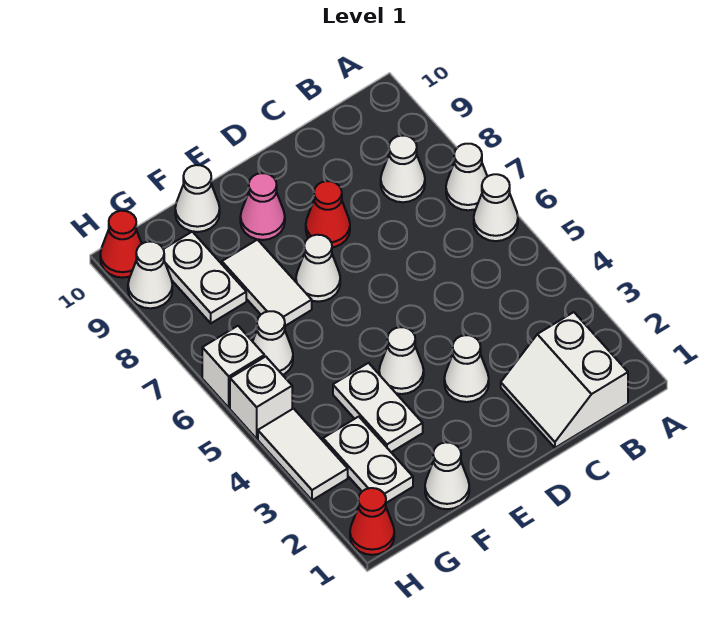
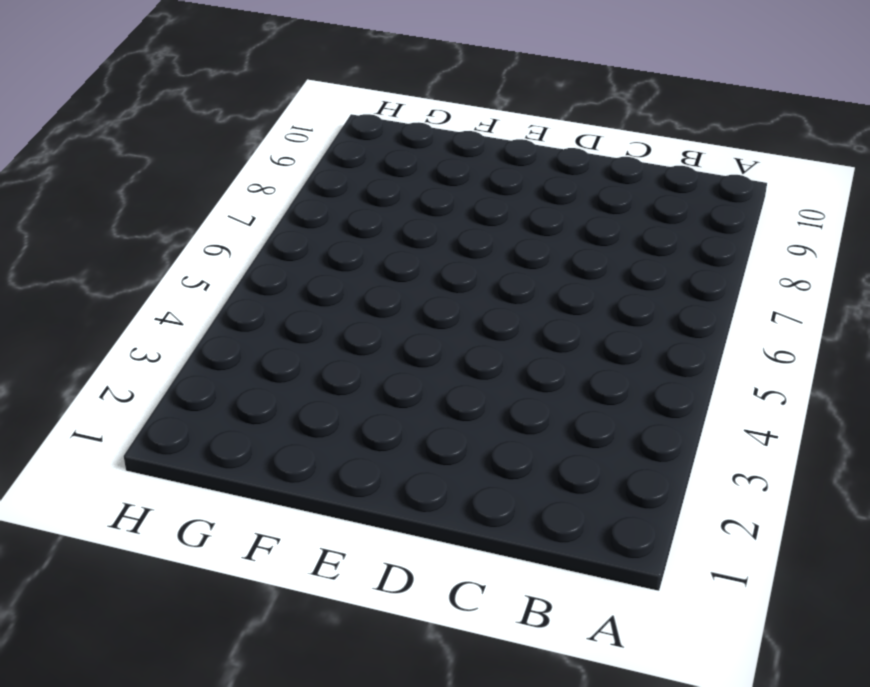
none -> white cone A6 level 1
none -> white cone A7 level 1
none -> white slope B1:C2 level 1 top B

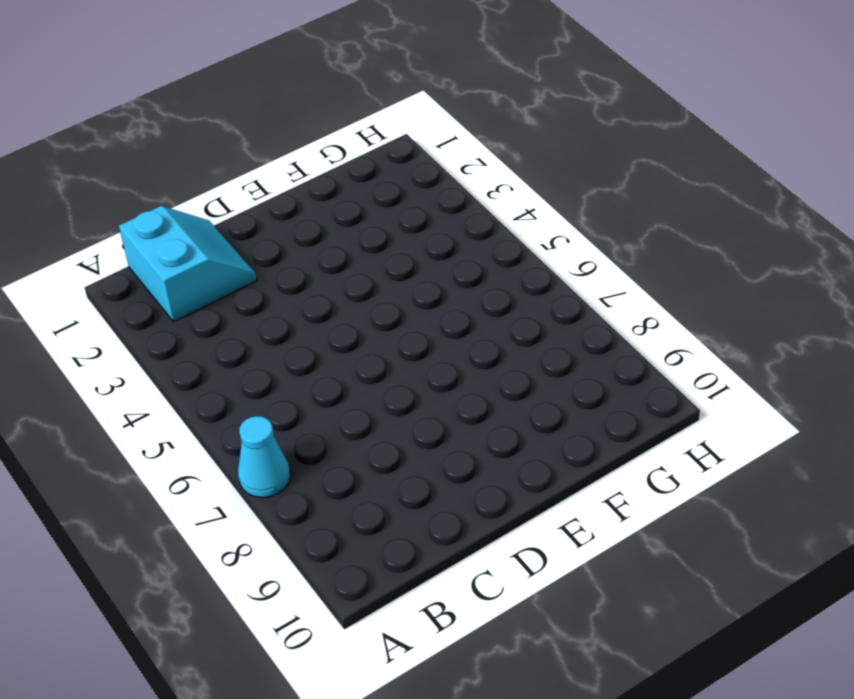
cyan cone A7 level 1 -> white cone A7 level 1
cyan slope B1:C2 level 1 top B -> white slope B1:C2 level 1 top B
none -> white cone A6 level 1
none -> white cone B8 level 1
none -> white cone D3 level 1

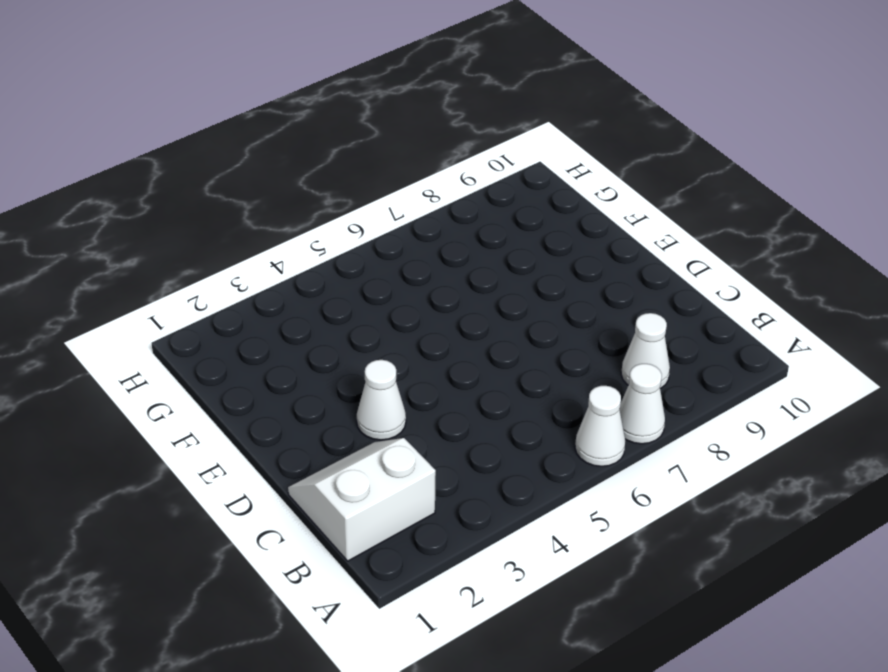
none -> red cone D8 level 1
none -> white cone E4 level 1
none -> white cone E7 level 1

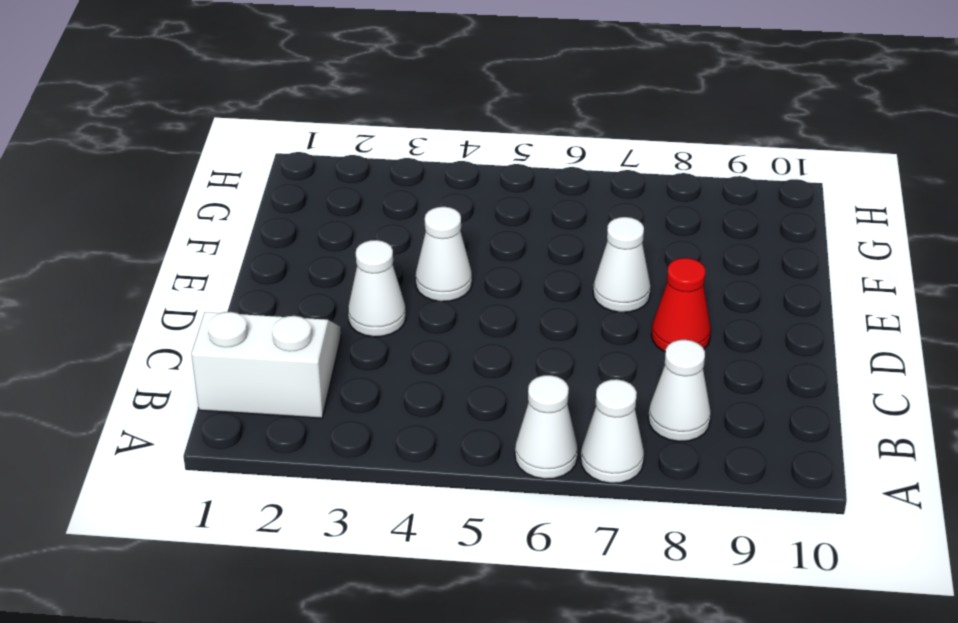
none -> pink cone E9 level 1
none -> white cone F1 level 1
none -> white plate F3:F4 level 1

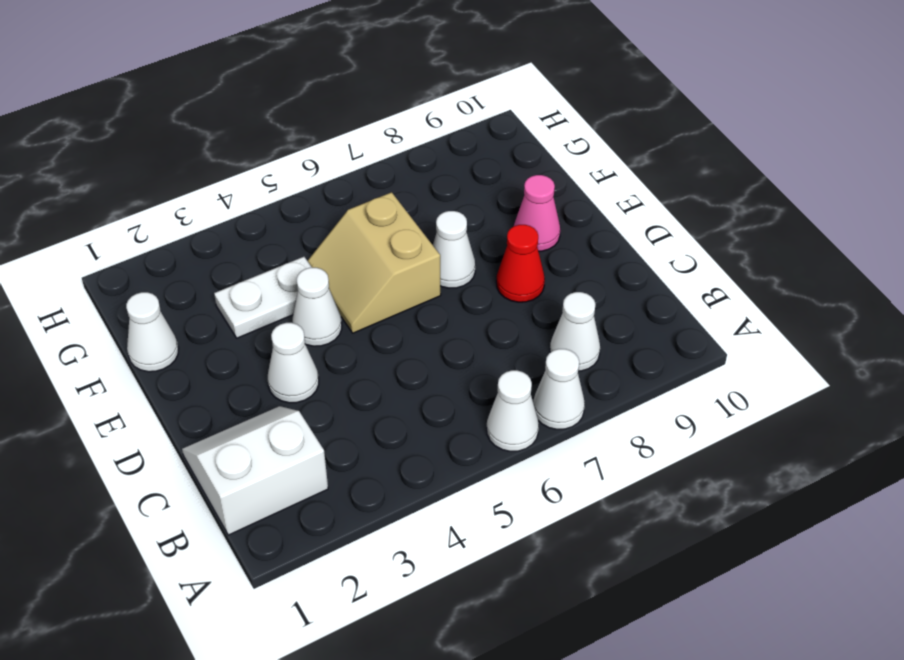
tan slope E5:F6 level 1 top 6 -> none
none -> white tile F7:F8 level 1
none -> white cone F10 level 1
none -> white plate G2:G3 level 1

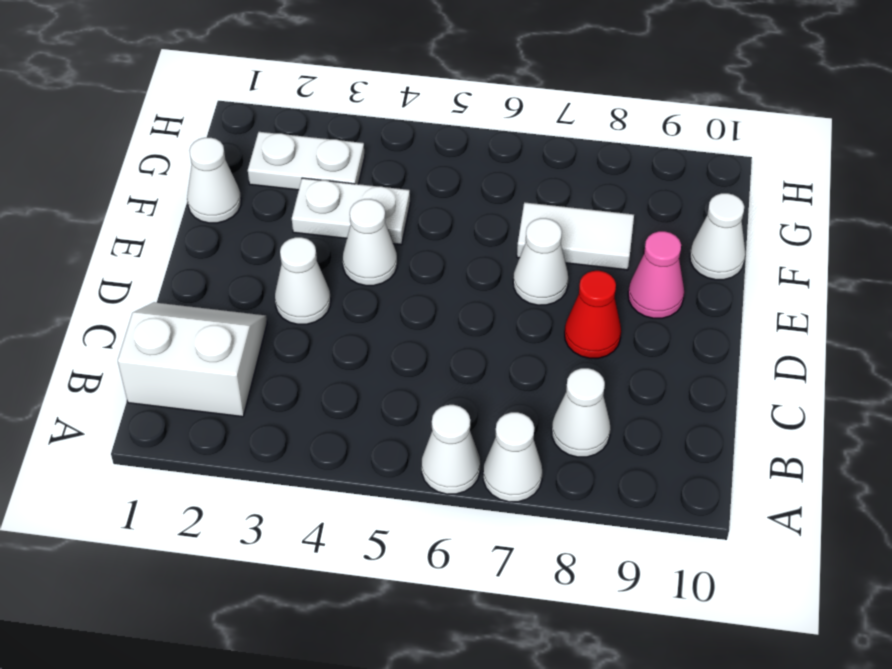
none -> white cone G6 level 1
none -> white plate G8:G9 level 1
none -> red cone H1 level 1

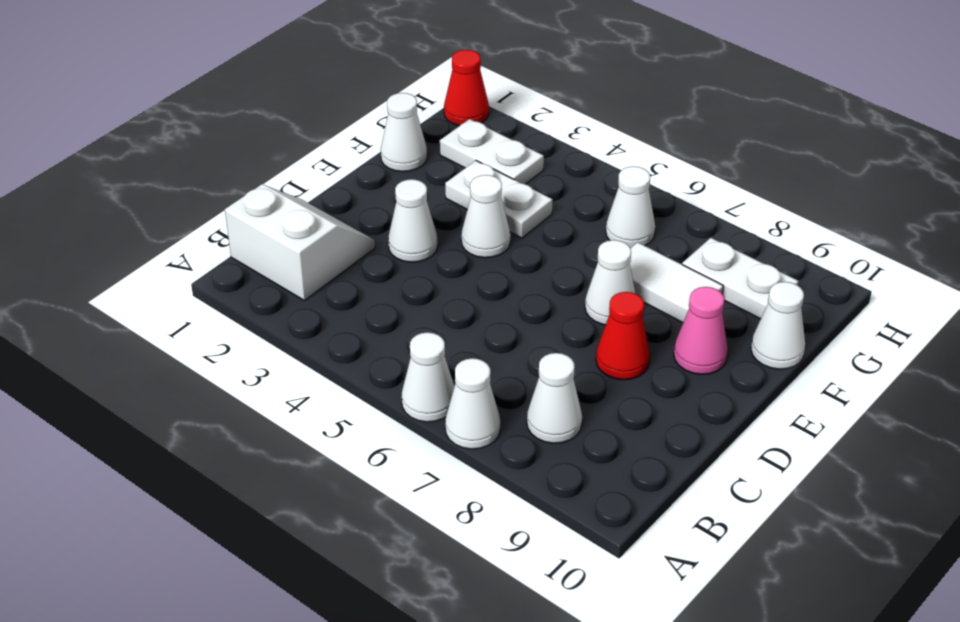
none -> white tile H3:H4 level 1
none -> white brick H5 level 1
none -> white brick H6 level 1

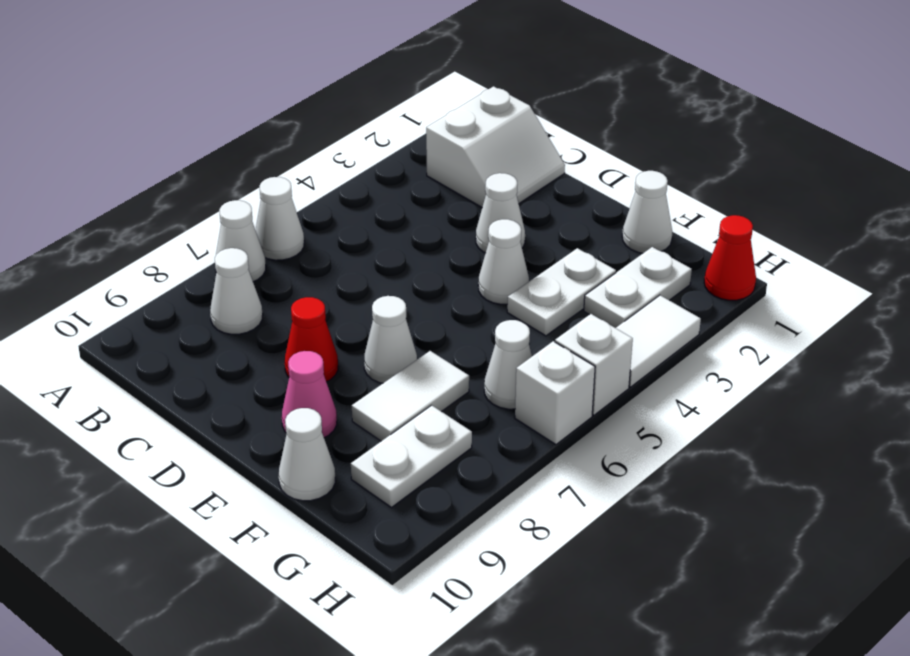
none -> white cone H9 level 1
none -> red cone H10 level 1

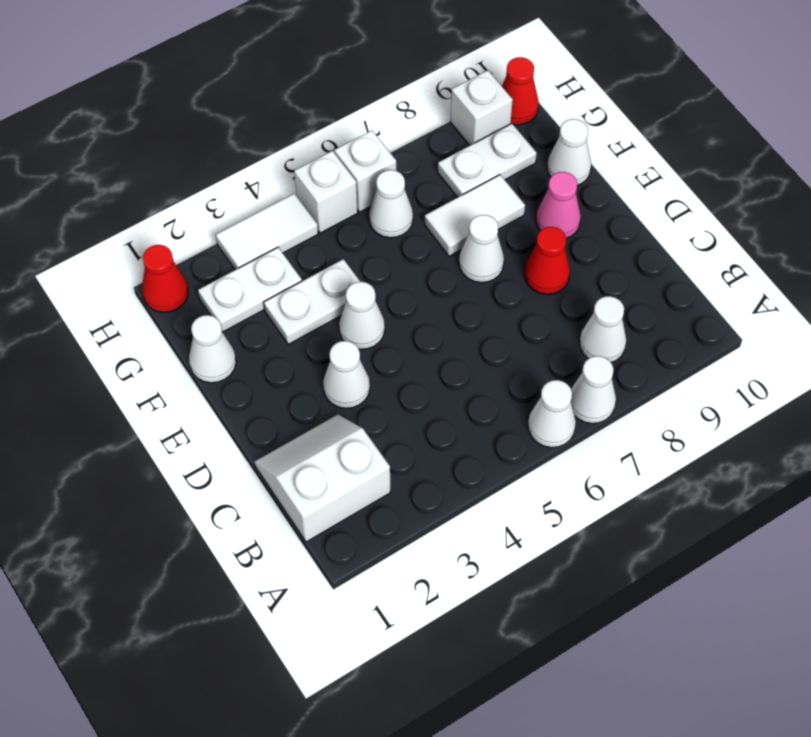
white brick H9 level 1 -> white cone H9 level 1

